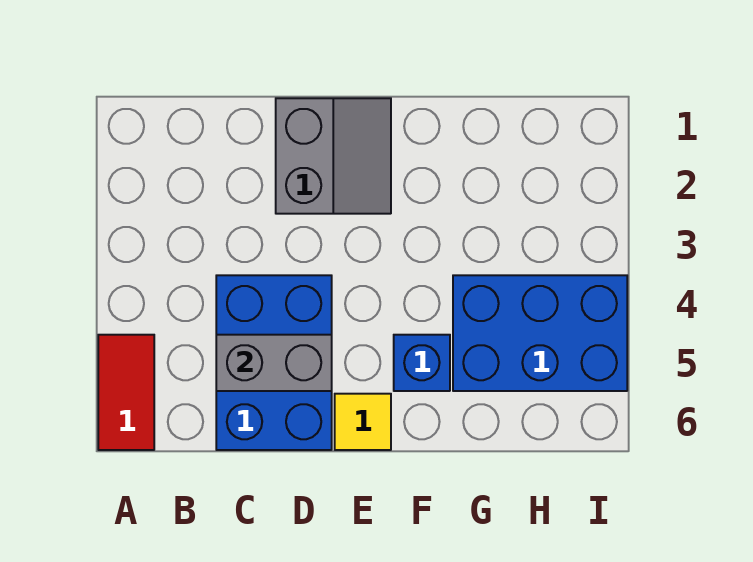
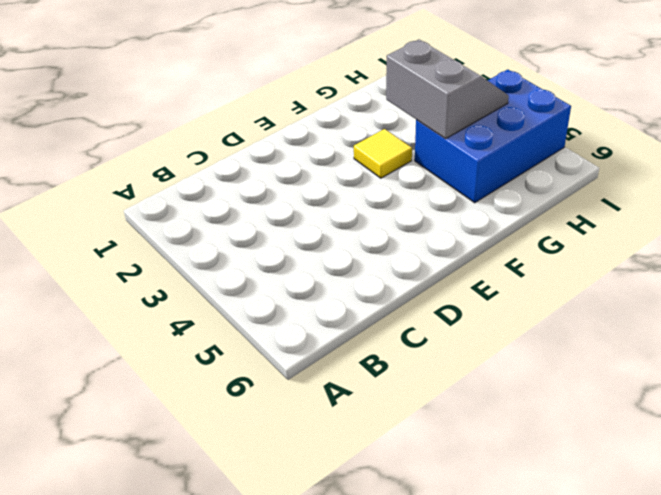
yellow tile F3 level 1 -> yellow tile E6 level 1
grey slope G3:H4 level 2 top G -> grey slope D1:E2 level 1 top D
none -> red tile A5:A6 level 1
none -> blue brick C4:D6 level 1

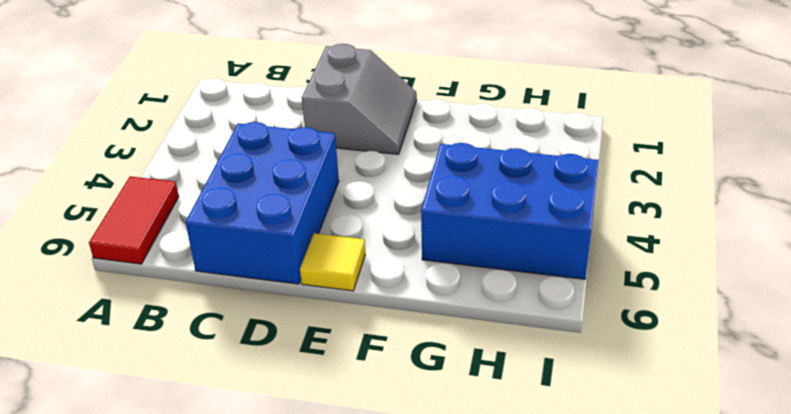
none -> blue brick F5 level 1
none -> grey brick C5:D5 level 2

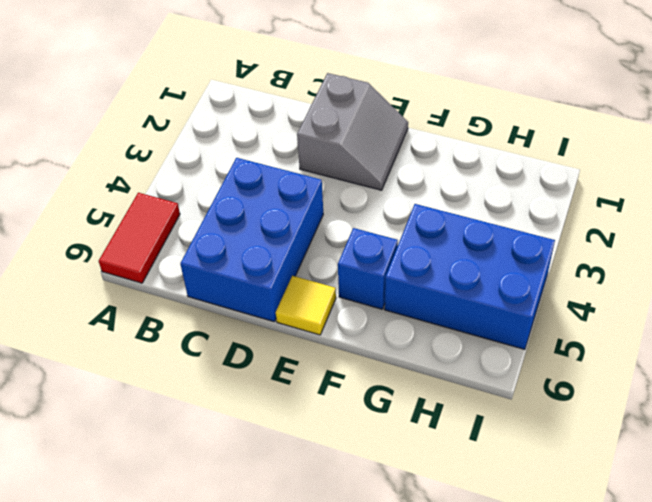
none -> grey brick C5:D5 level 2

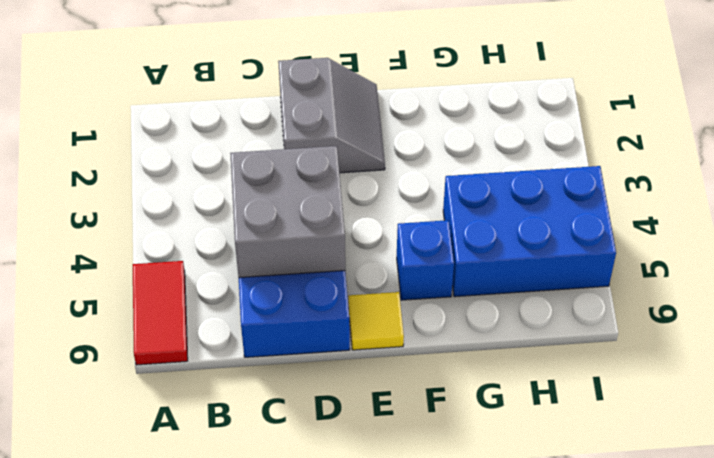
grey brick C4:D5 level 2 -> grey brick C5:D5 level 2

